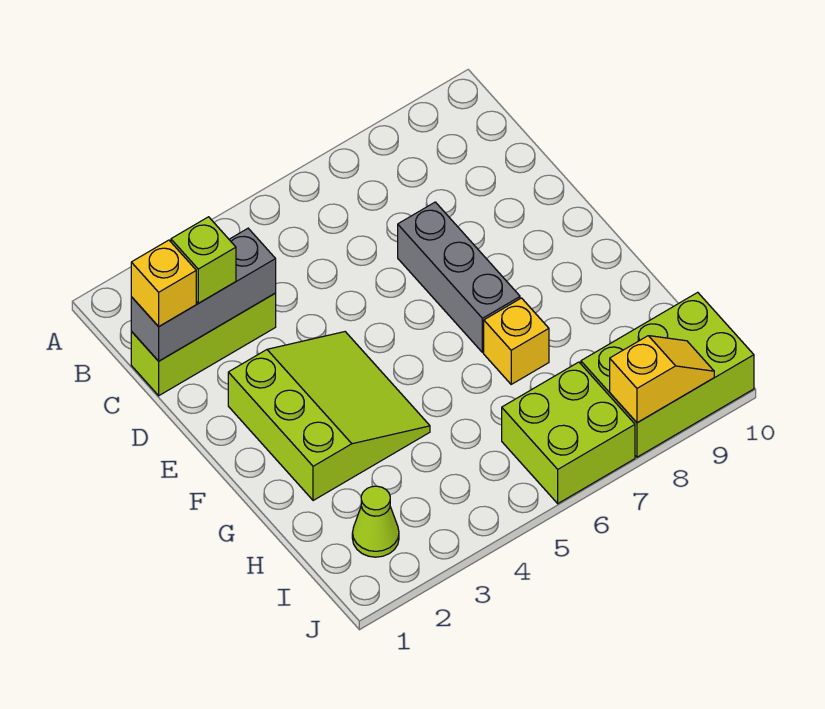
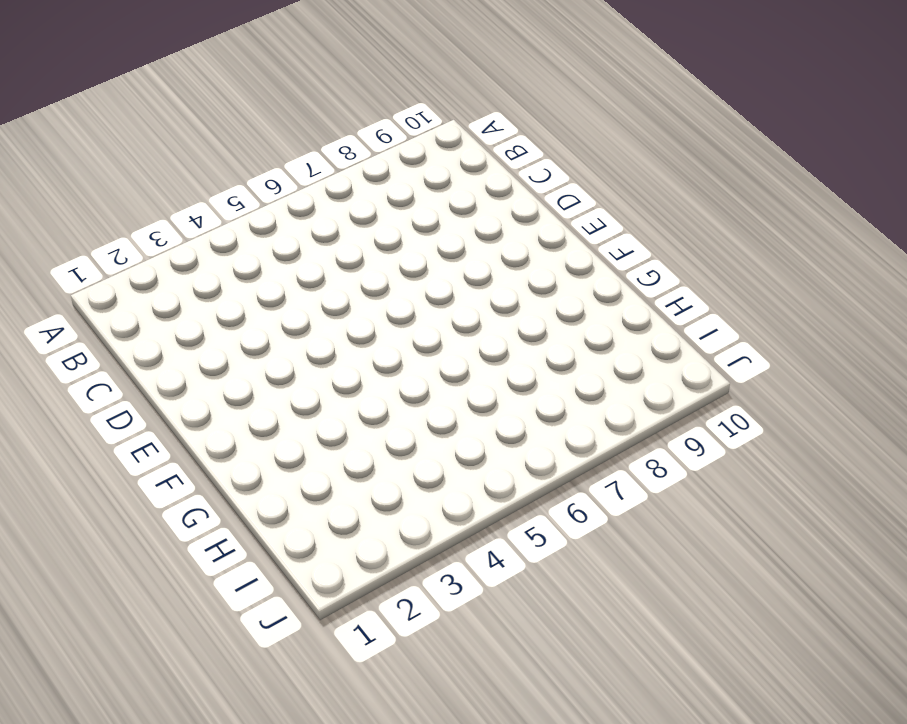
none -> lime brick C1:C3 level 1
none -> grey brick D7:F7 level 1

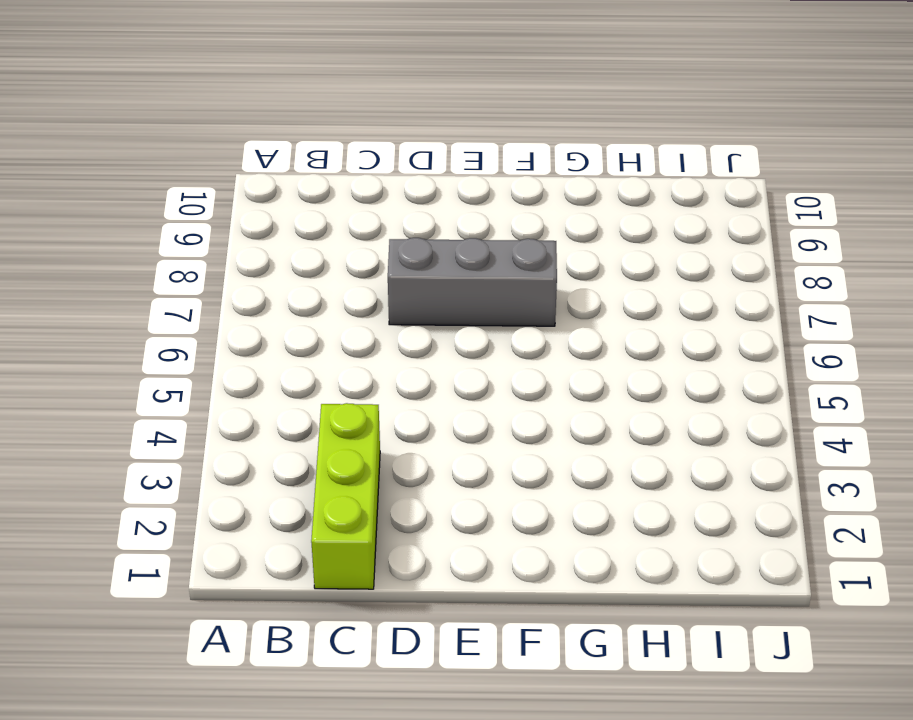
none -> lime slope E2:G4 level 1 top 2
none -> yellow brick G7 level 1

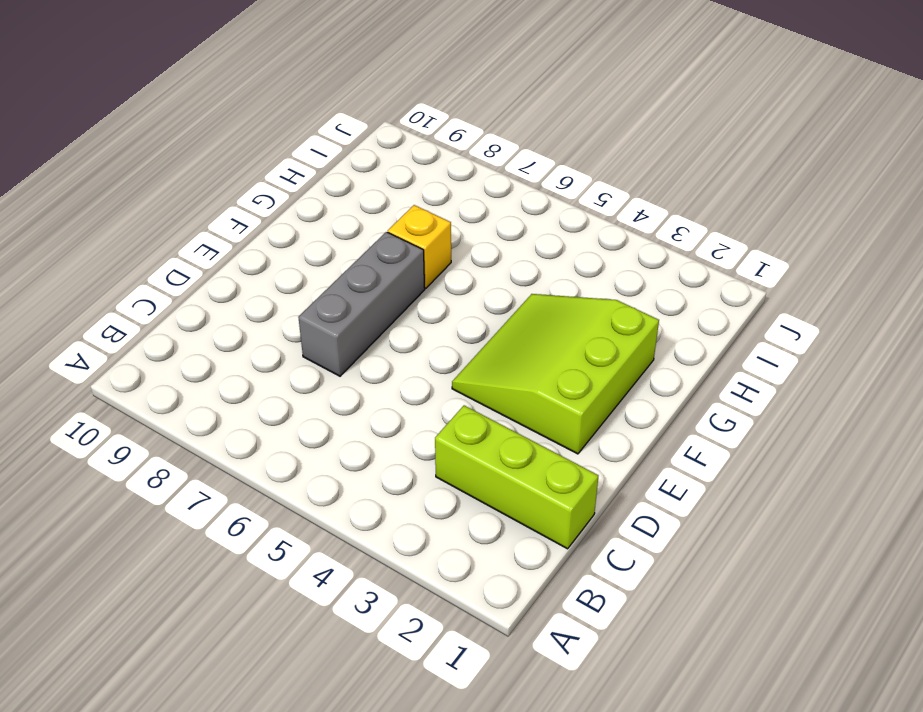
none -> lime cone I2 level 1
none -> lime brick I6:J7 level 1

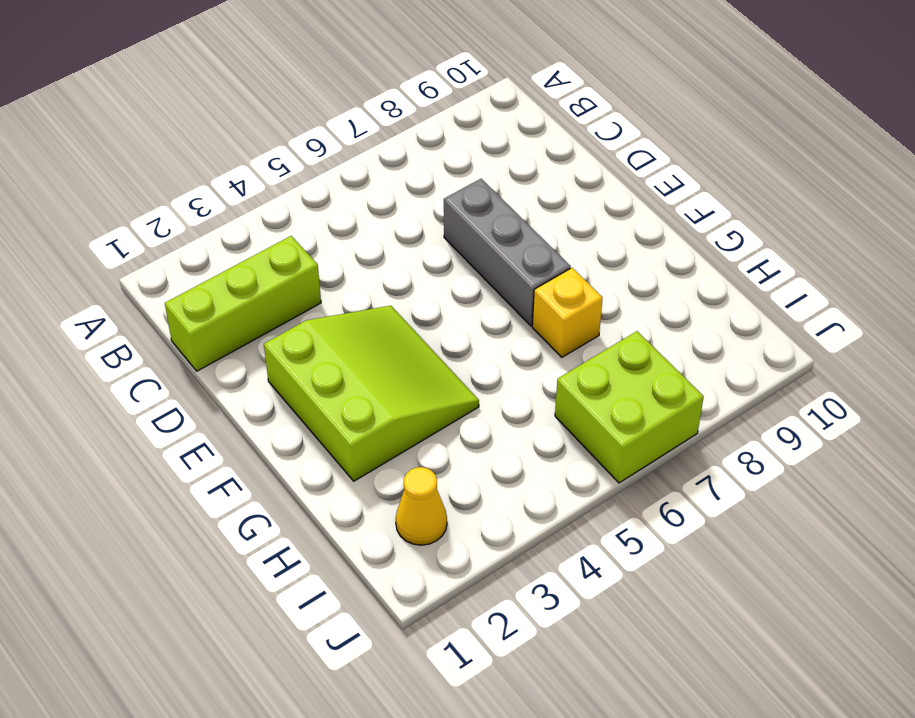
yellow cone I2 level 1 -> lime cone I2 level 1
none -> lime brick I8:J10 level 1
none -> grey brick C1:C3 level 2

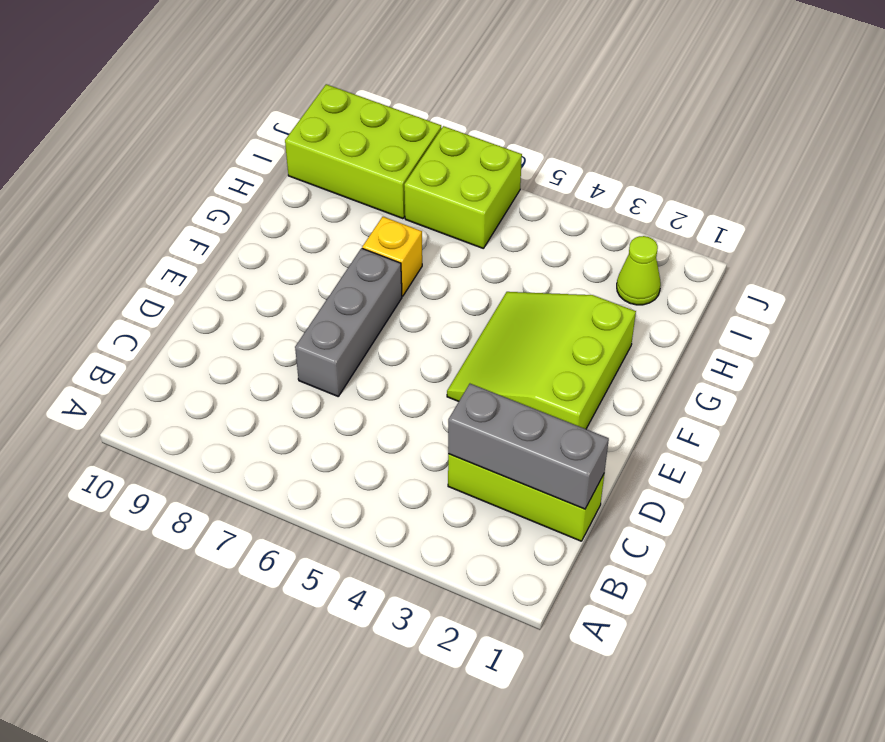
none -> yellow slope J8:J9 level 2 top 8
none -> yellow brick C1 level 3

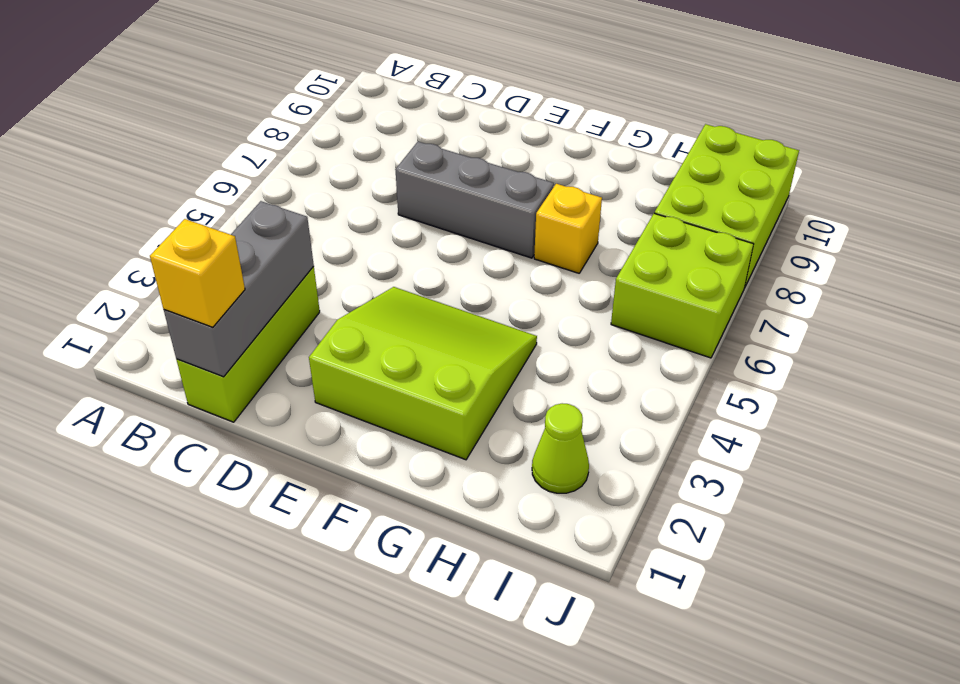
none -> yellow slope J8:J9 level 2 top 8
none -> lime brick C2 level 3

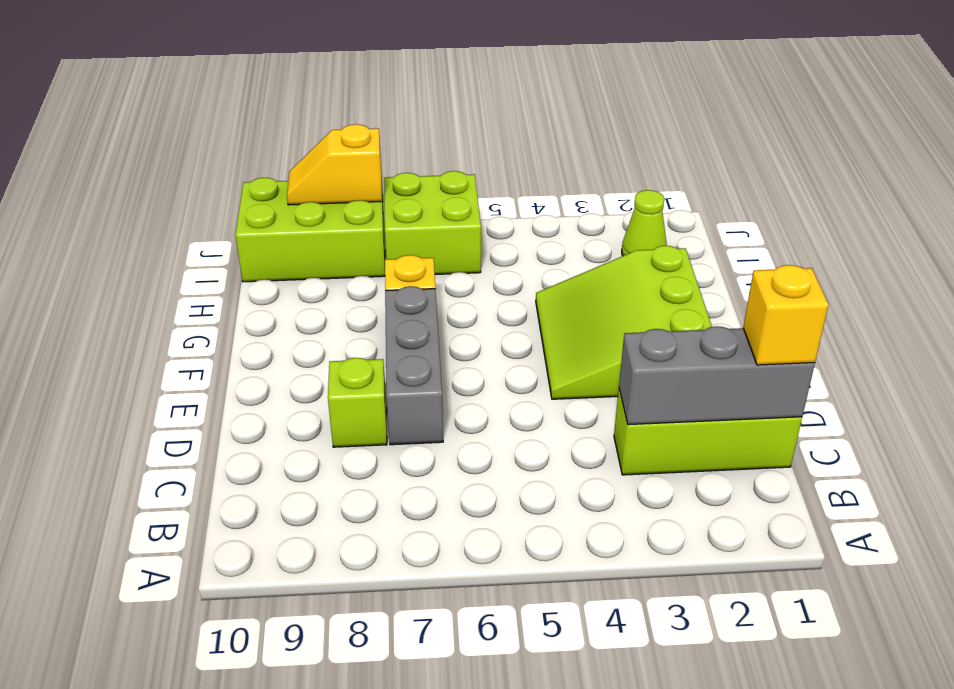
lime brick D8 level 1 -> lime brick C2 level 3

